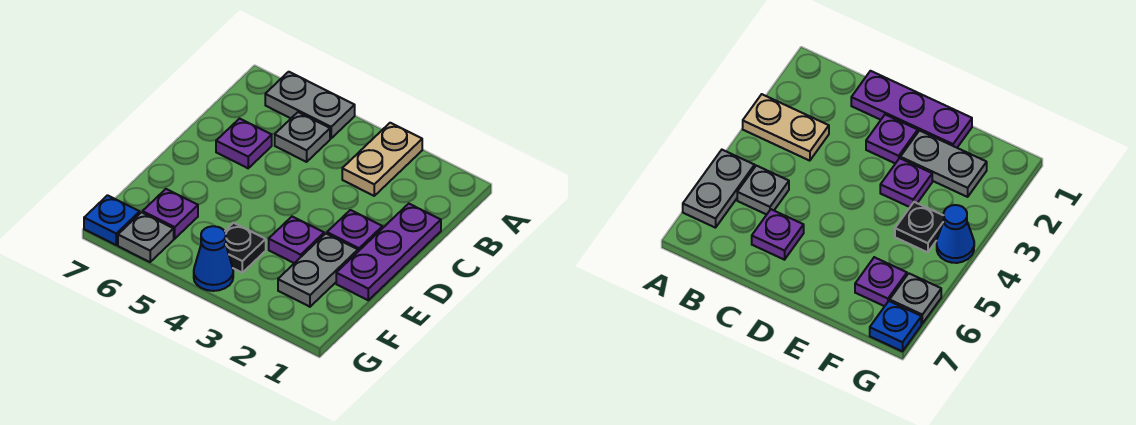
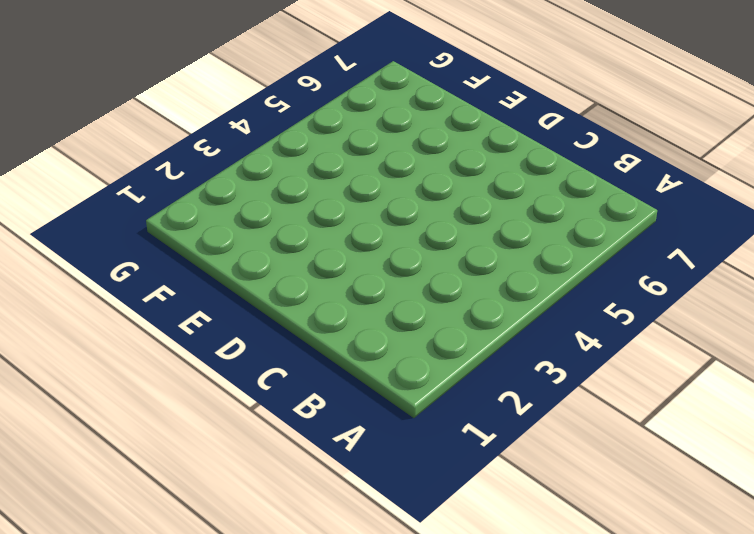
none -> tan plate A3:B3 level 1
none -> grey plate A5:A6 level 1
none -> grey plate B5 level 1

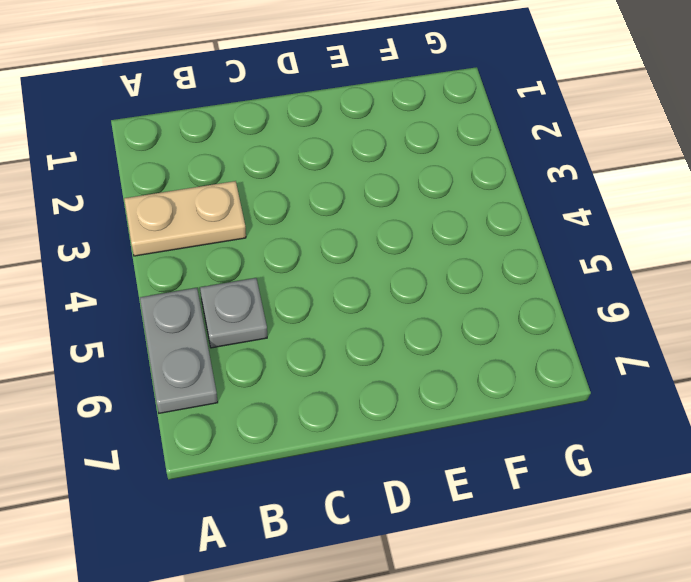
none -> purple plate C1:E1 level 1
none -> purple plate C6 level 1
none -> purple plate D2 level 1

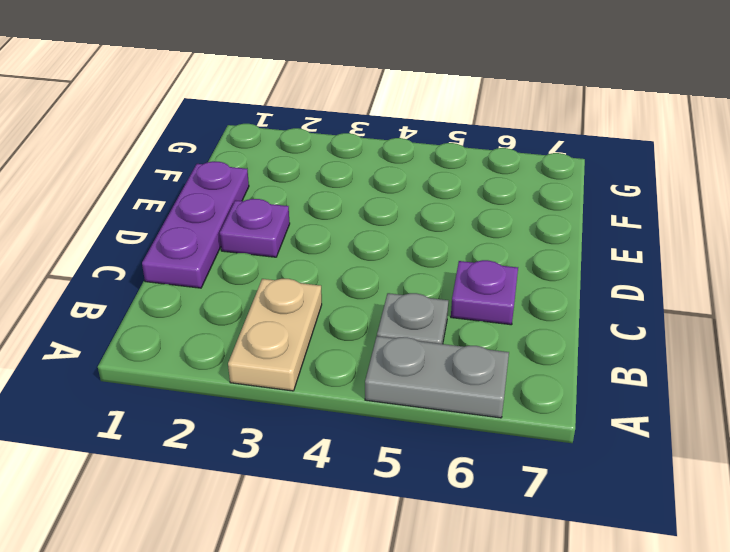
none -> grey plate E2:F2 level 1
none -> purple plate E3 level 1
none -> black plate F4 level 1

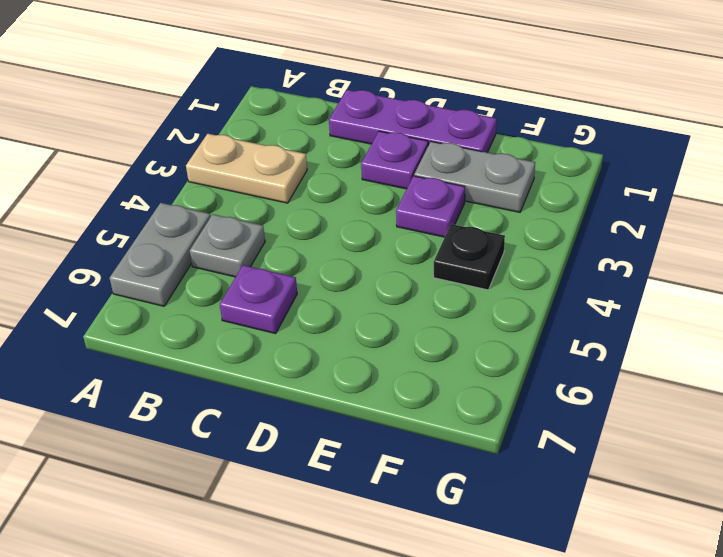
none -> purple plate F6 level 1
none -> blue cone G4 level 1
none -> grey plate G6 level 1

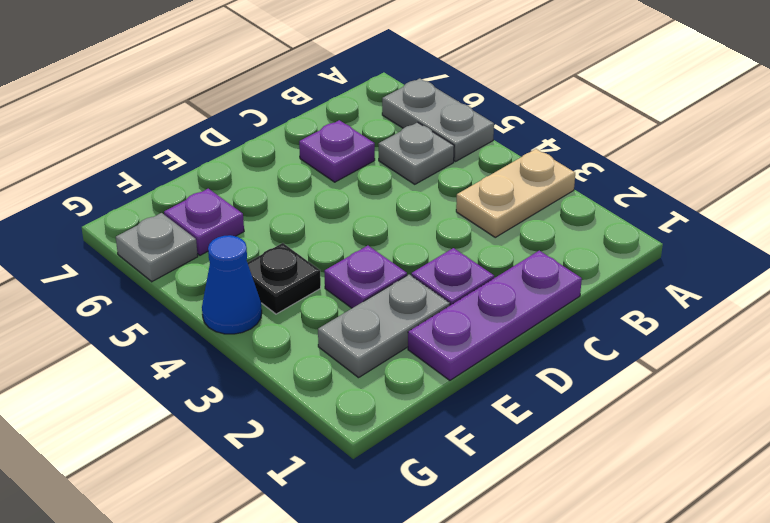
none -> blue plate G7 level 1

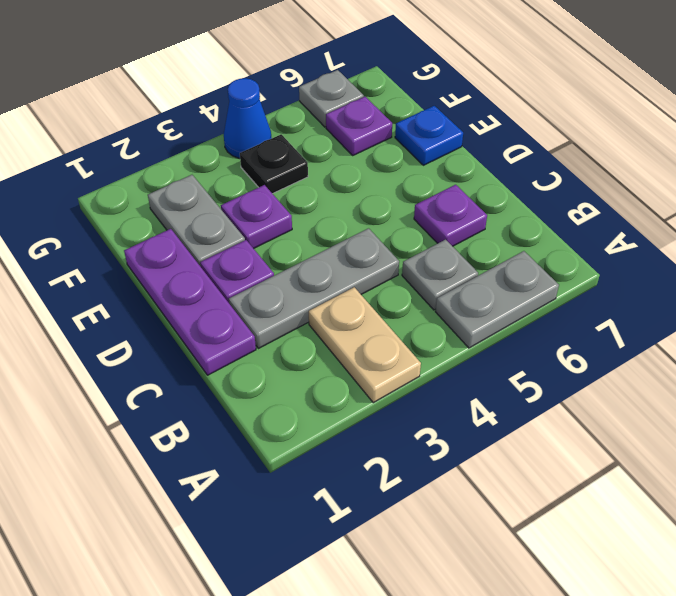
grey plate C2:C4 level 1 -> none
blue plate E7 level 1 -> blue plate G7 level 1

